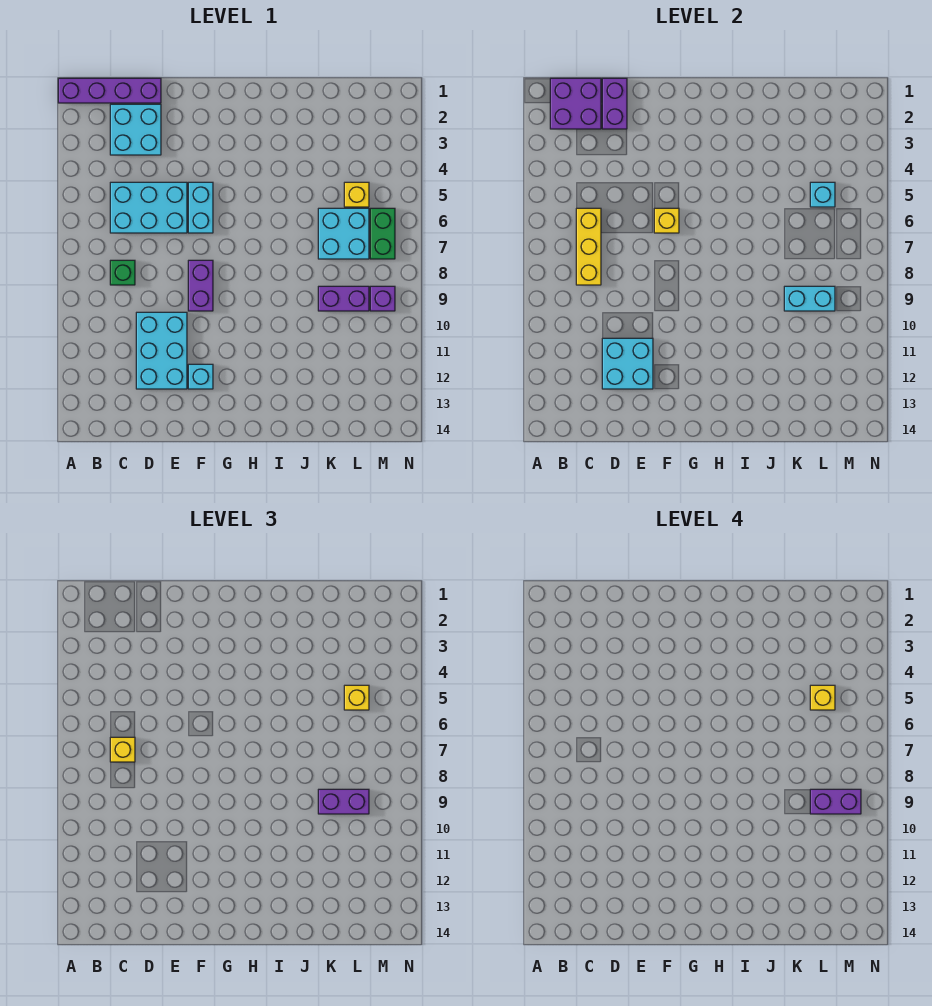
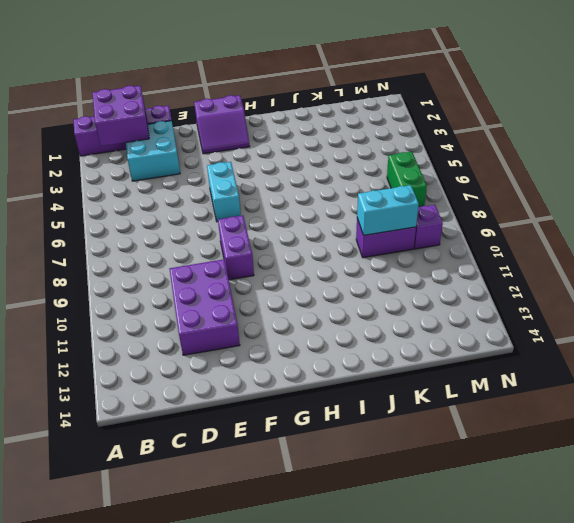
purple brick D10:E12 level 1 -> cyan brick D10:E12 level 1
purple slope F1:G2 level 1 top 1 -> none
none -> cyan brick C5:E6 level 1
none -> green brick C8 level 1
none -> cyan brick F12 level 1

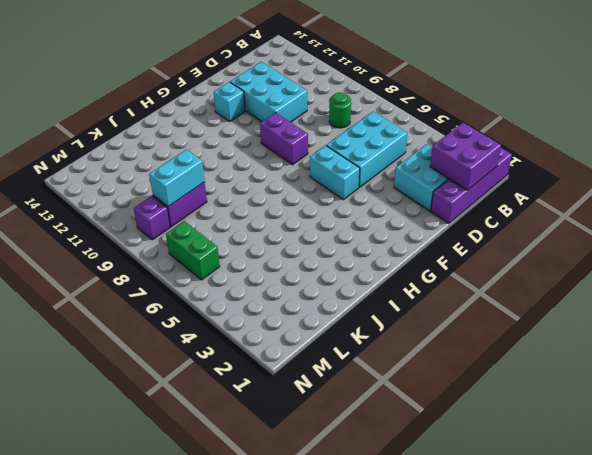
green round brick C8 level 1 -> green brick C8 level 1
none -> cyan brick K6:L7 level 1
none -> yellow brick L5 level 1
none -> yellow brick C6:C8 level 2

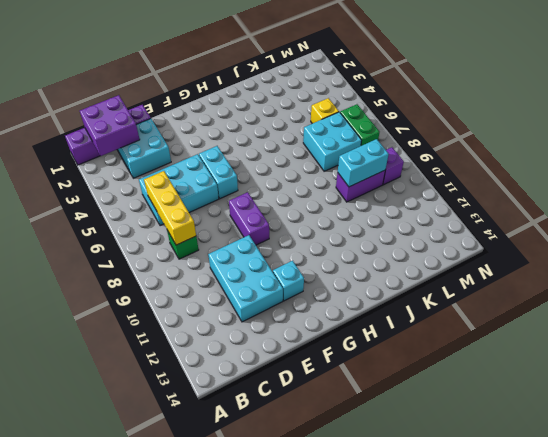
none -> purple brick D1:D2 level 2
none -> cyan brick D11:E12 level 2
none -> yellow brick F6 level 2

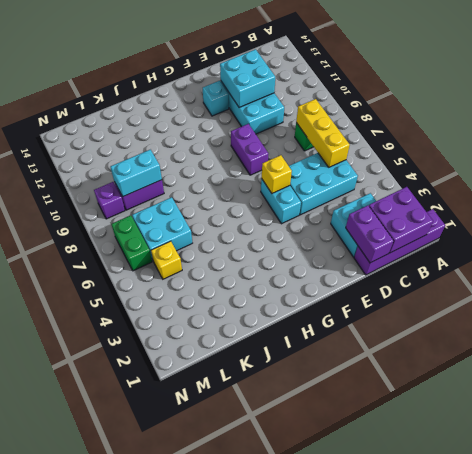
none -> cyan brick L5 level 2
none -> yellow brick C7 level 3
none -> purple brick K9:L9 level 3

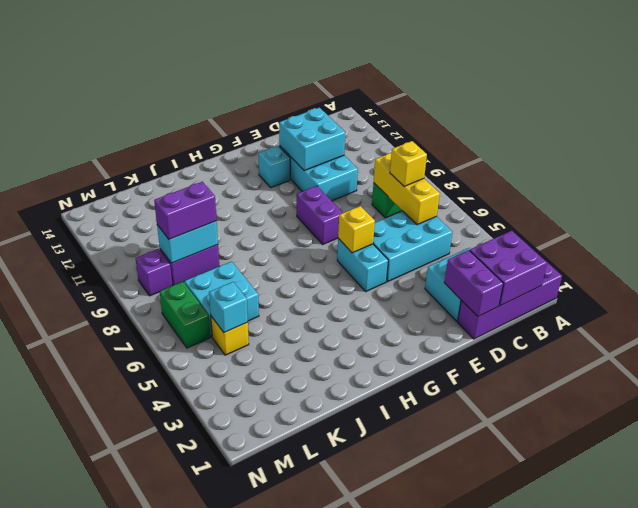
none -> yellow brick L5 level 3
none -> yellow brick L5 level 4
none -> purple brick L9:M9 level 4

